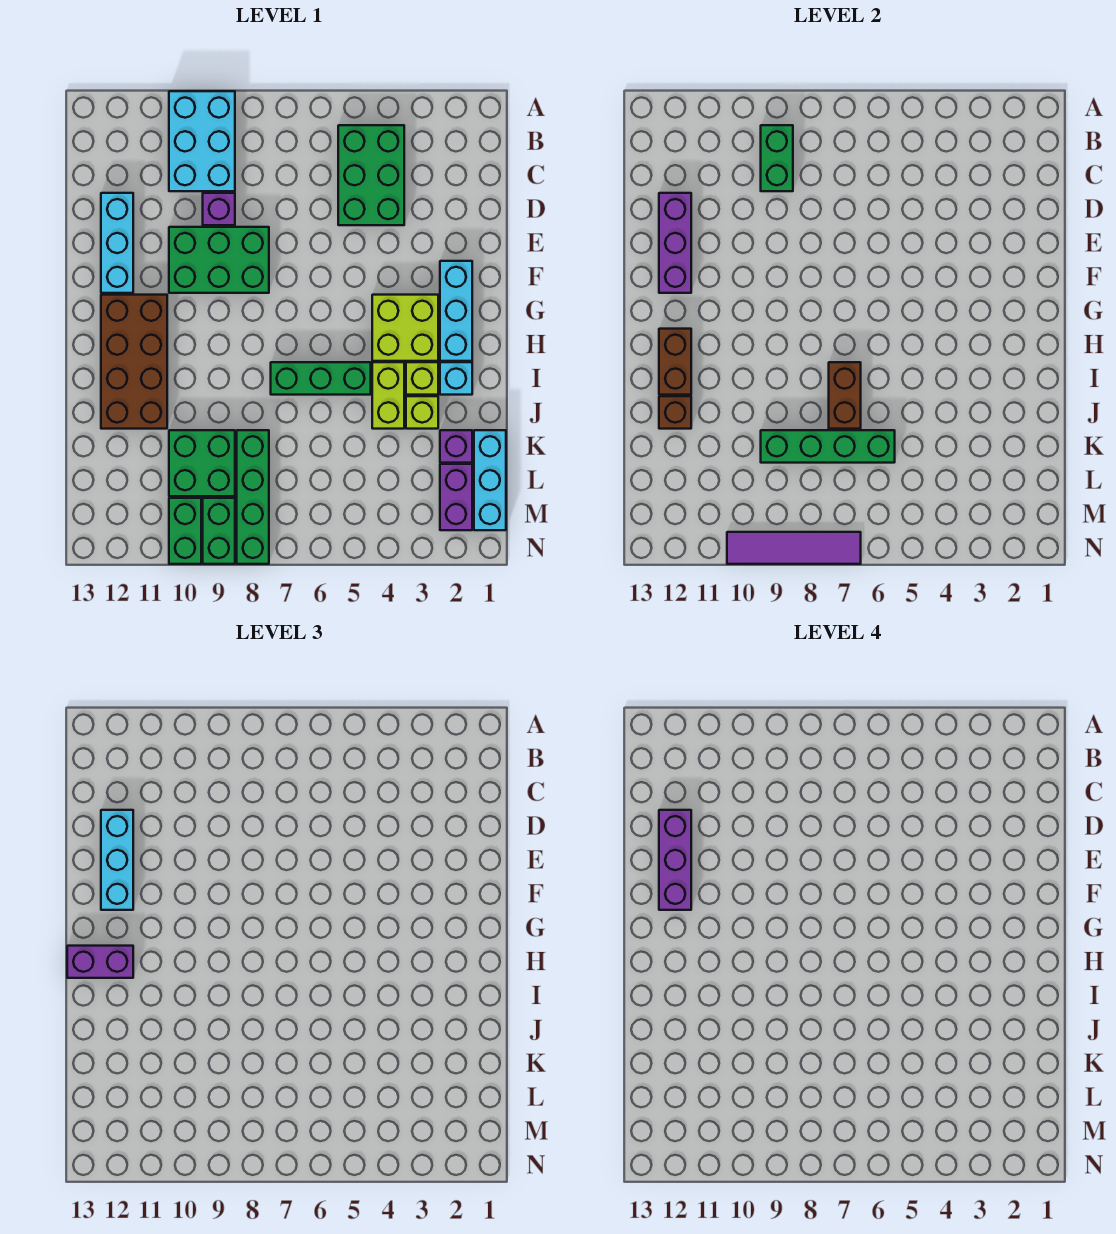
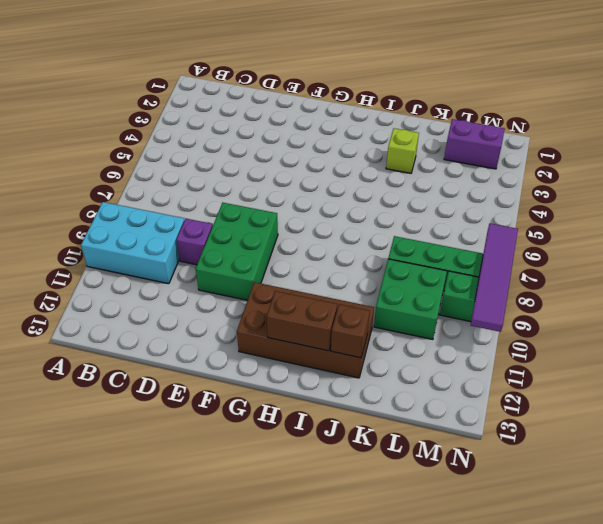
none -> green brick B4:D5 level 1
none -> cyan brick D12:F12 level 1
none -> cyan brick F2:H2 level 1
none -> lime brick G3:H4 level 1

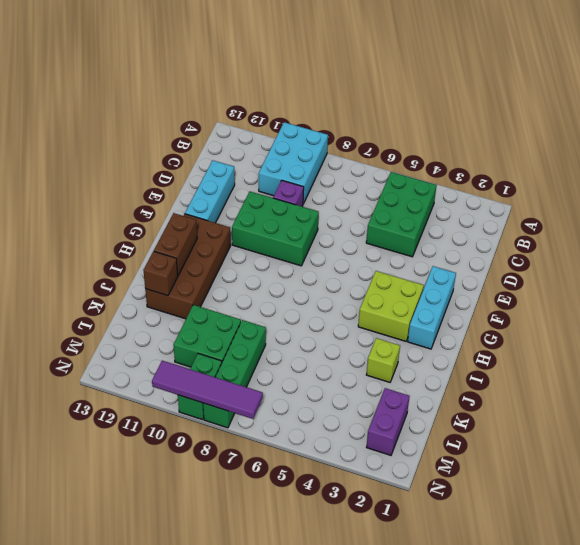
none -> cyan brick I2 level 1
none -> lime brick I3 level 1
none -> lime brick I4:J4 level 1
none -> green brick I5:I7 level 1

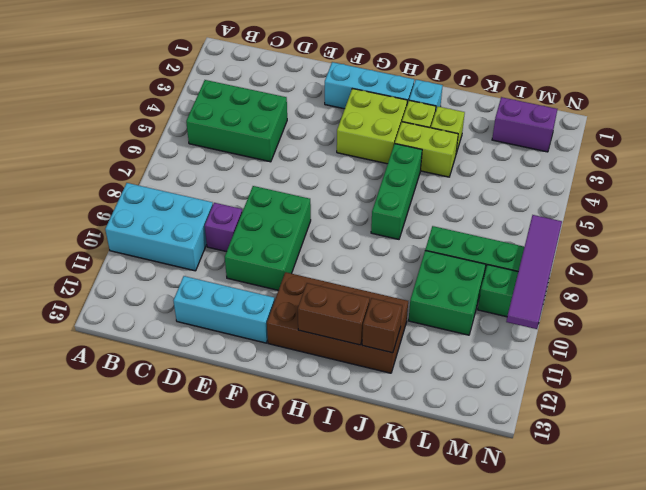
none -> cyan brick K1:M1 level 1
none -> purple brick K2 level 1
none -> green brick M10:N10 level 1
none -> green brick B9:C9 level 2

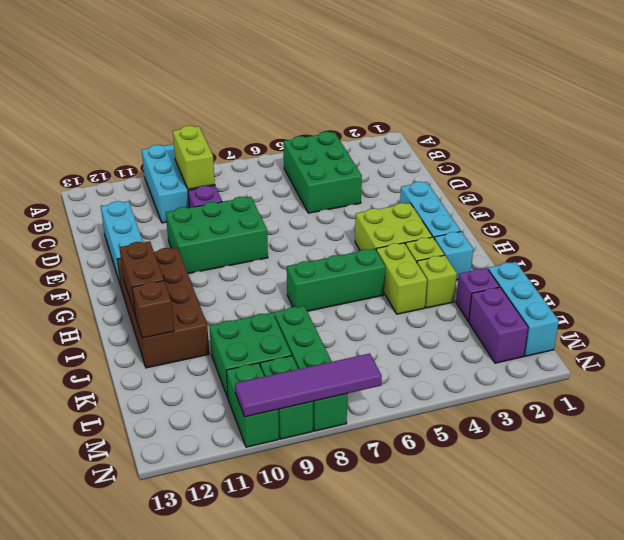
lime brick B9:C9 level 2 -> green brick B9:C9 level 2
none -> purple brick D12:F12 level 2
none -> brown brick I7:J7 level 2
none -> green brick K6:K9 level 2
none -> cyan brick D12:F12 level 3

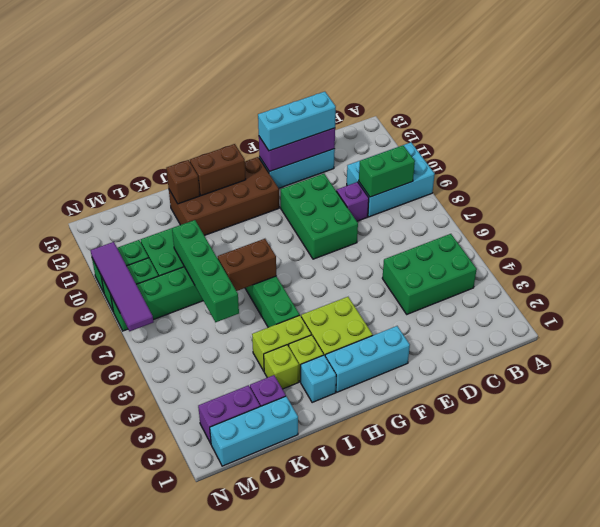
none -> purple brick H12:H13 level 3
none -> purple brick D12:F12 level 4

